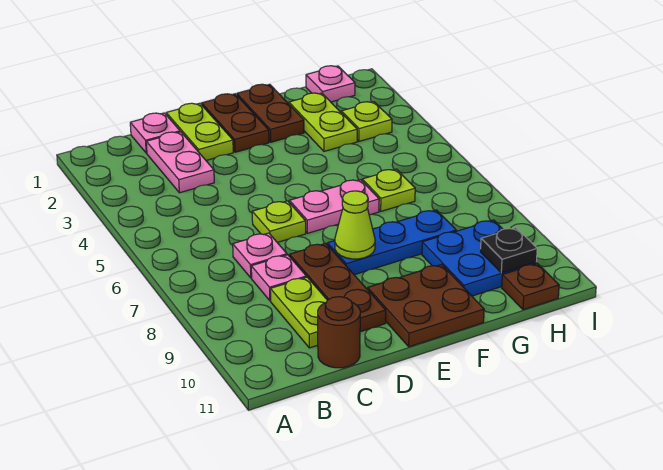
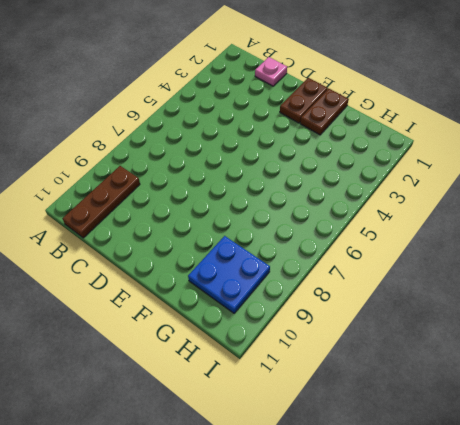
brown plate B9:B11 level 1 -> brown plate D8:D10 level 1
none -> pink plate C2:C3 level 1
none -> pink plate C7 level 1
none -> pink plate C8 level 1

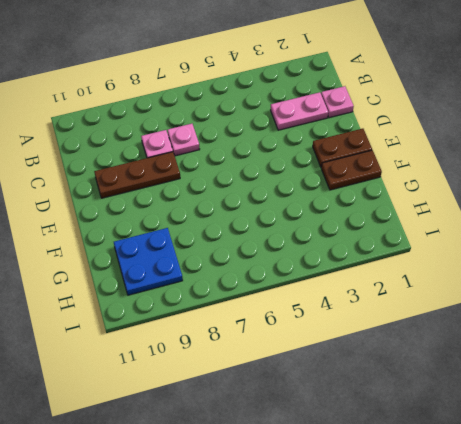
none -> lime plate C9:C10 level 1
none -> brown round brick C11 level 1
none -> lime plate D1:D2 level 1

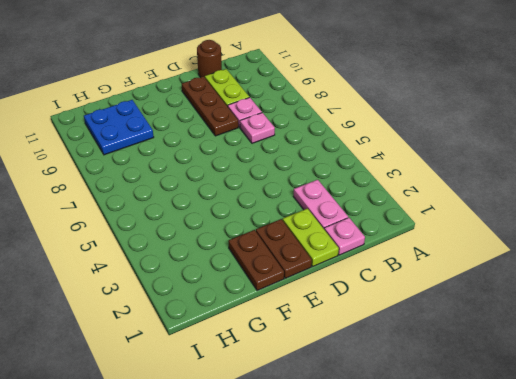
none -> lime plate D6 level 1
none -> pink plate E6:F6 level 1
none -> blue plate E8:G8 level 1

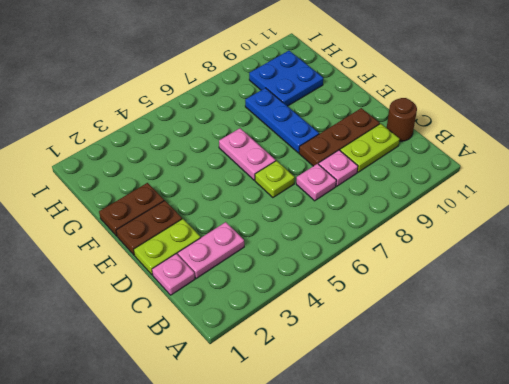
none -> brown plate E10:F11 level 1
none -> lime plate G2:G3 level 1
none -> lime plate G6 level 1

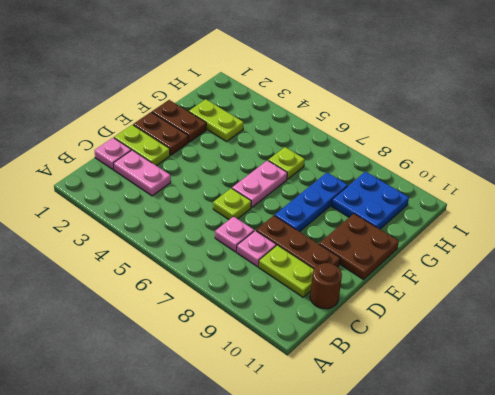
none -> pink plate H1 level 1
none -> lime plate H3 level 1
none -> brown plate H11 level 1

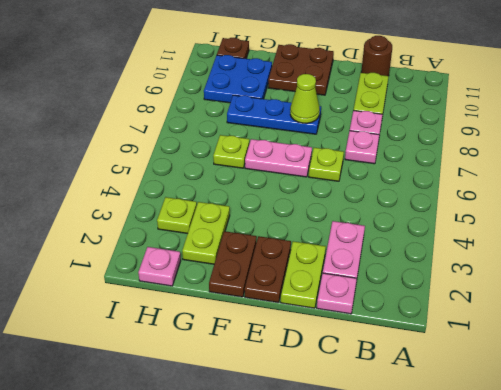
none -> brown plate D8:D10 level 1
none -> black plate H10 level 2

